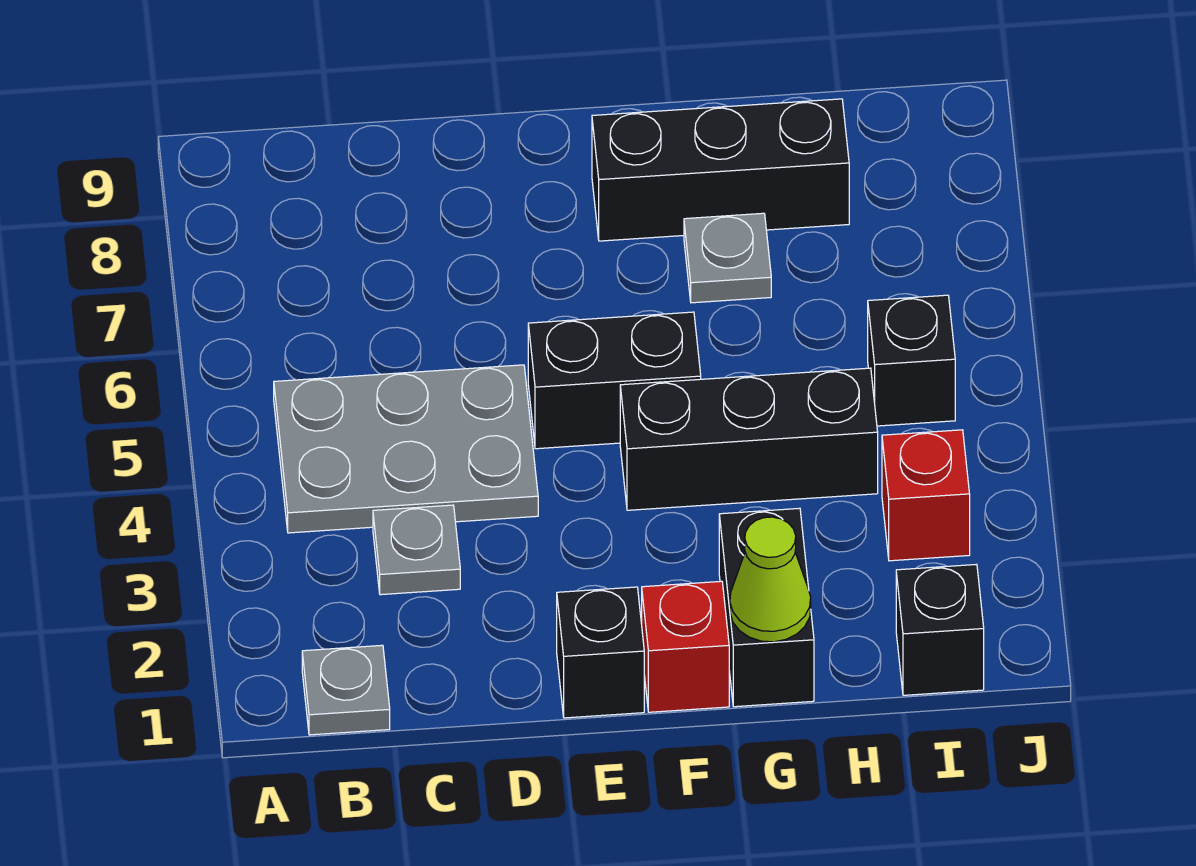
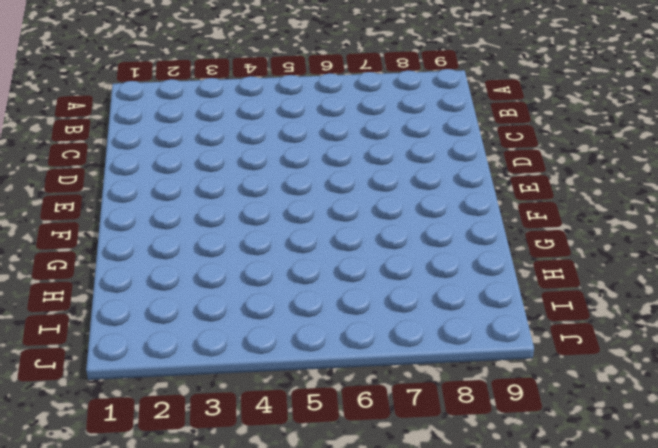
none -> grey plate B1 level 1
none -> grey plate B4:D5 level 1
none -> grey plate C3 level 1

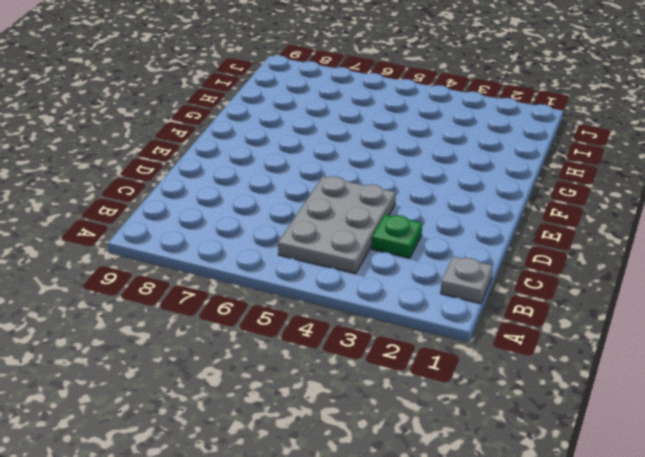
green plate C3 level 1 -> grey plate C3 level 1
none -> black brick E1 level 1
none -> black brick E5:F5 level 1
none -> red brick F1 level 1

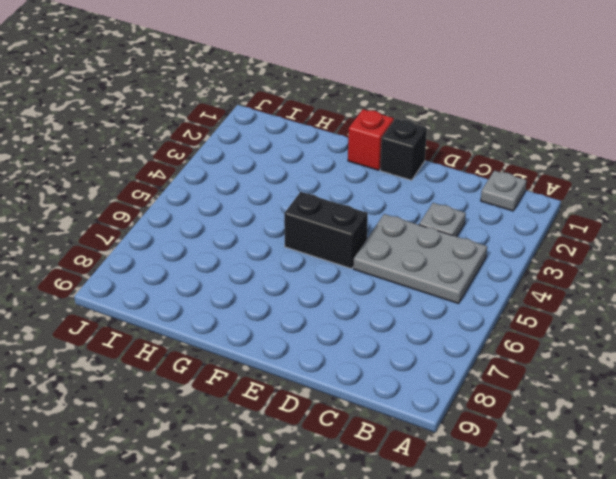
none -> black brick F4:H4 level 1
none -> black brick F8:H8 level 1
none -> black brick G1:G2 level 1

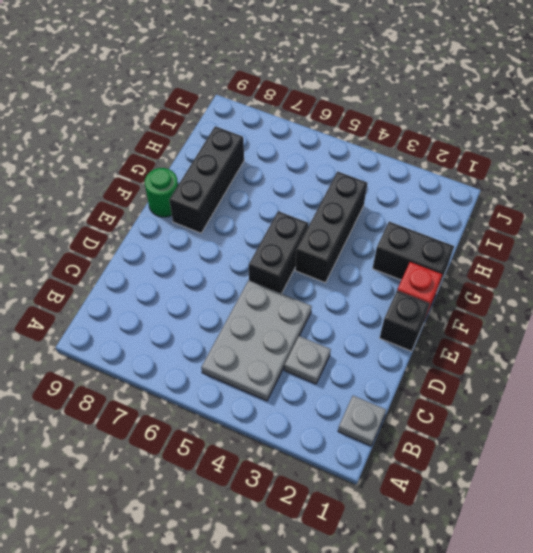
green round brick F9 level 1 -> none
none -> grey plate G7 level 1
none -> black brick I1 level 1
none -> red brick I3 level 1

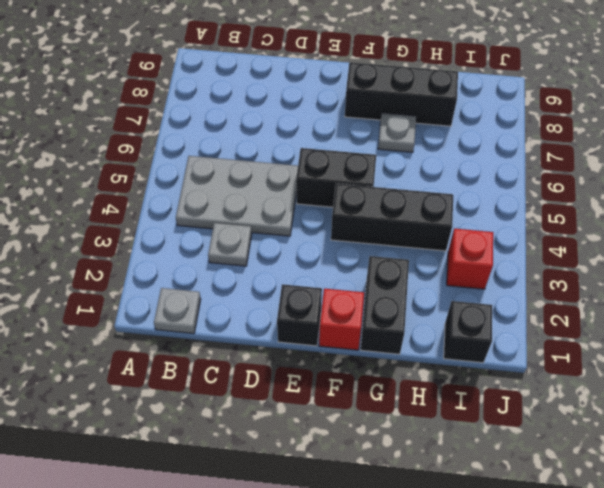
none -> black brick I5 level 1
none -> lime cone G1 level 2

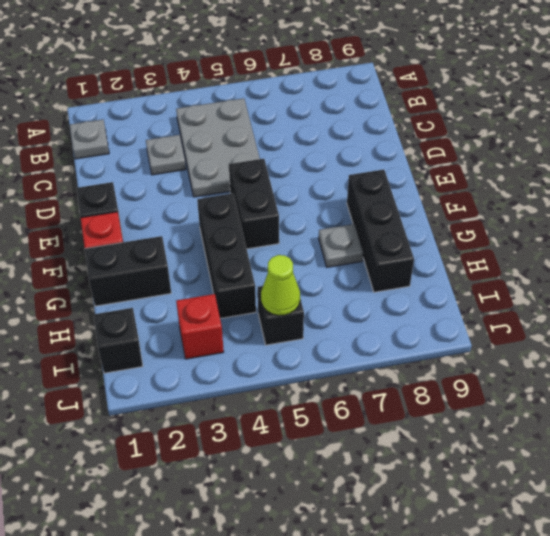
lime cone I5 level 2 -> lime cone G1 level 2

